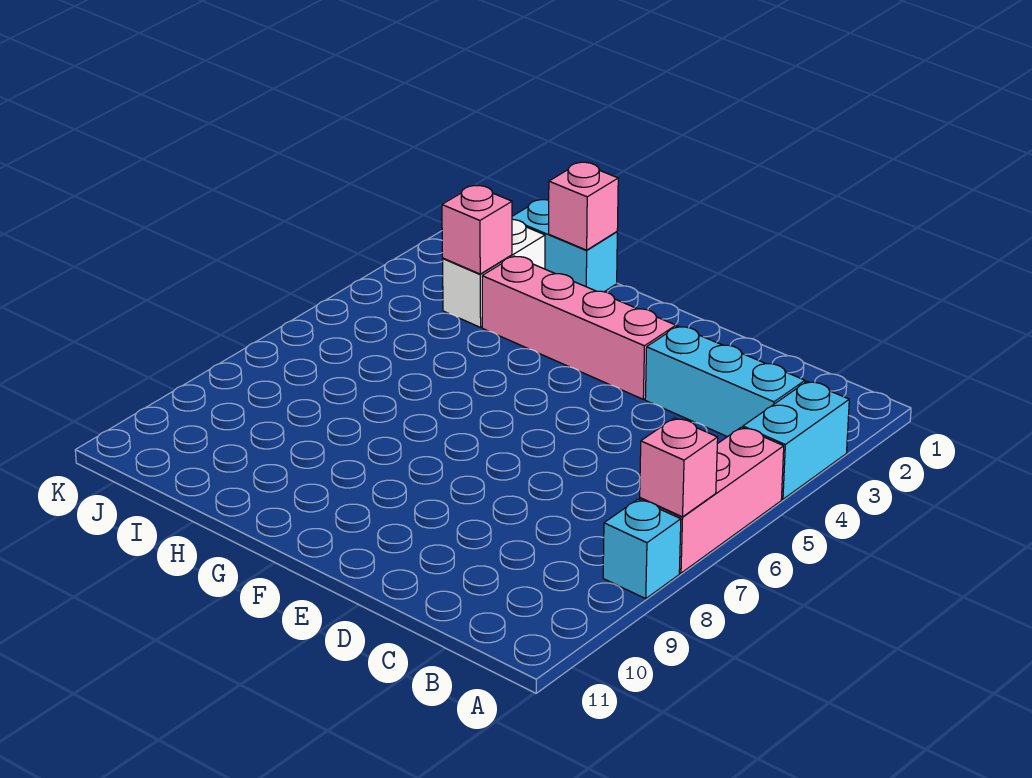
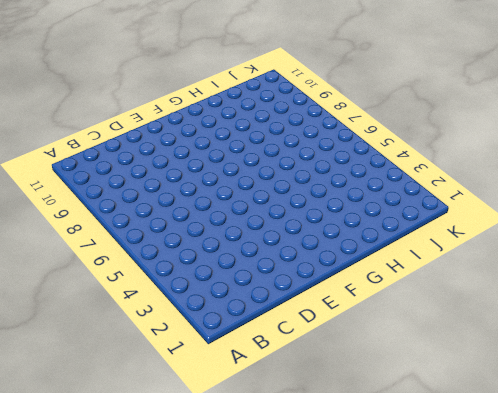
none -> cyan brick A3:A4 level 1
none -> pink brick A5:A7 level 1

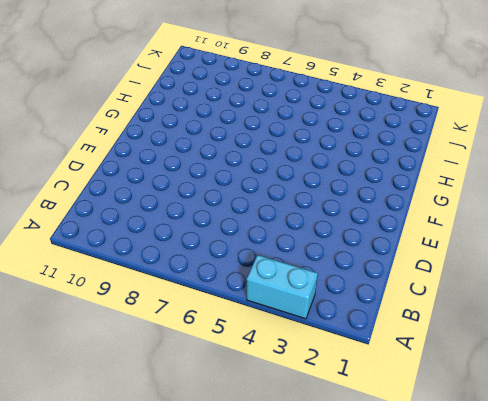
none -> pink brick A5:A7 level 1
none -> cyan brick A8 level 1

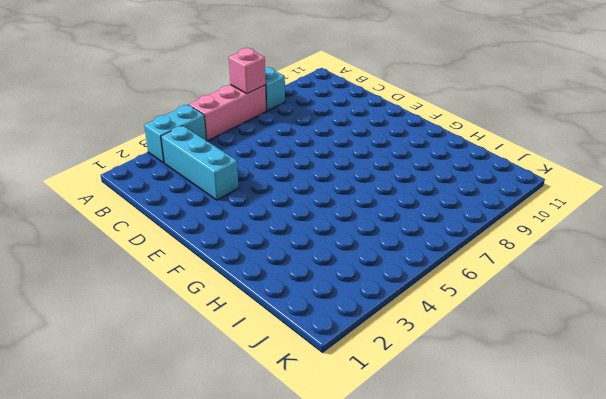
none -> pink brick E3:H3 level 1
none -> cyan brick H1:I1 level 1

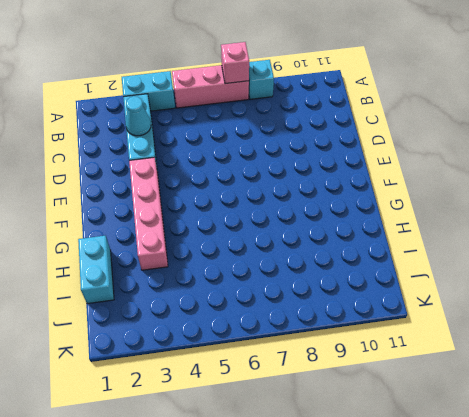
cyan cone C3 level 2 -> none
none -> white brick I2:I3 level 1
none -> pink brick H1 level 2

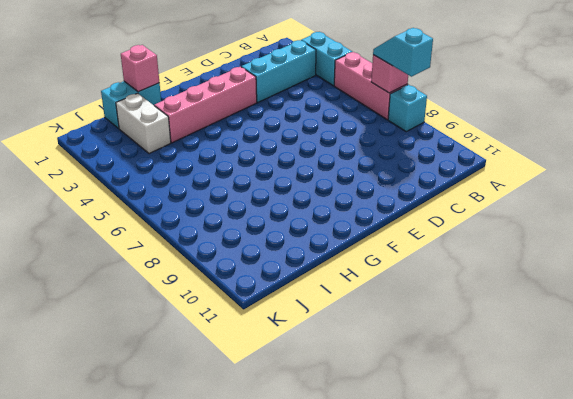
cyan slope A7:A8 level 3 top 8 -> none
none -> pink brick I3 level 2

